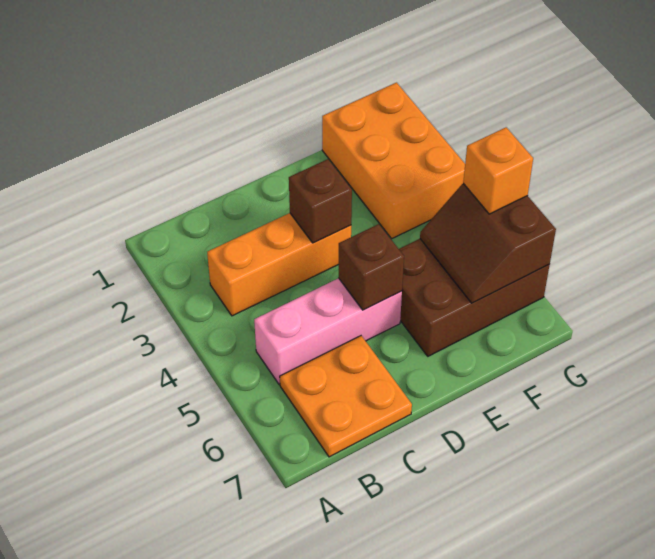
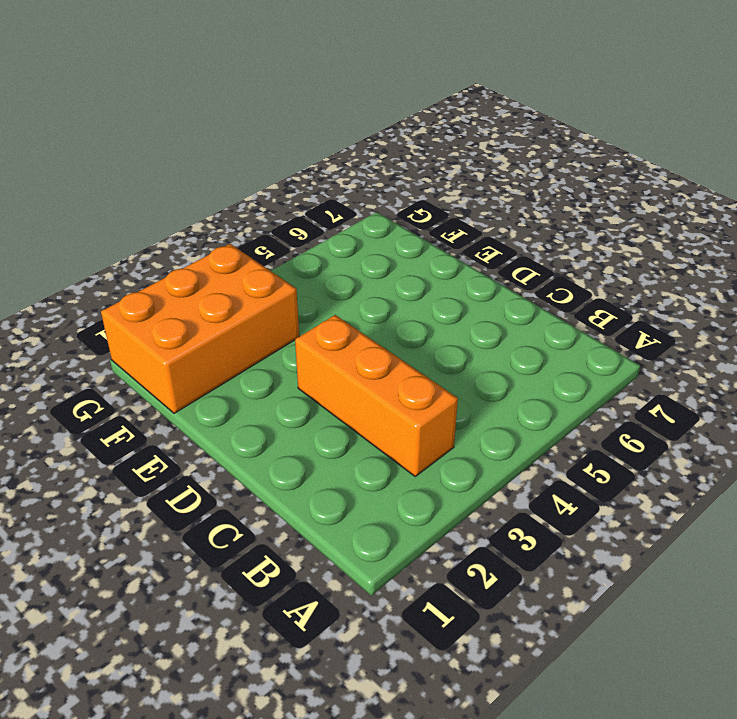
none -> pink brick B5:D5 level 1
none -> orange plate B6:C7 level 1

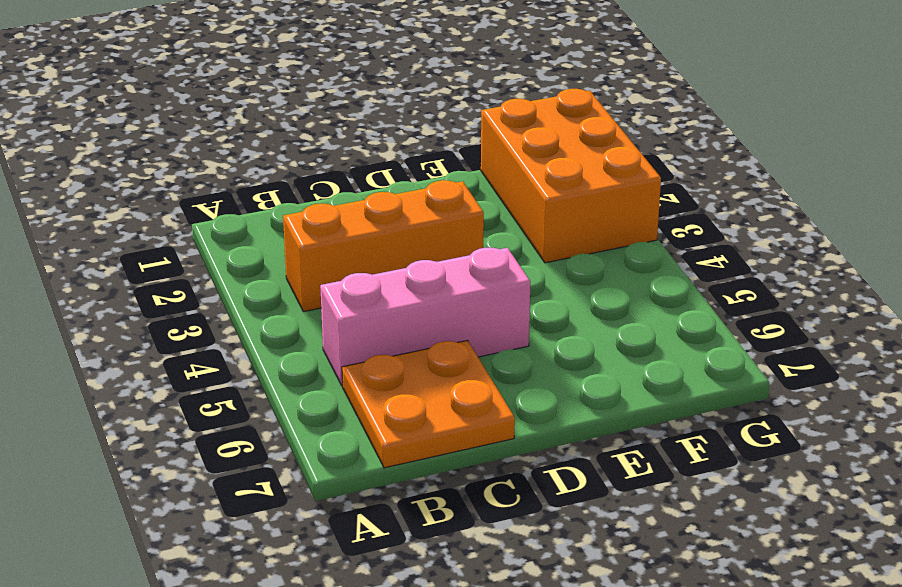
none -> brown brick E5:G6 level 1
none -> brown brick D3 level 2

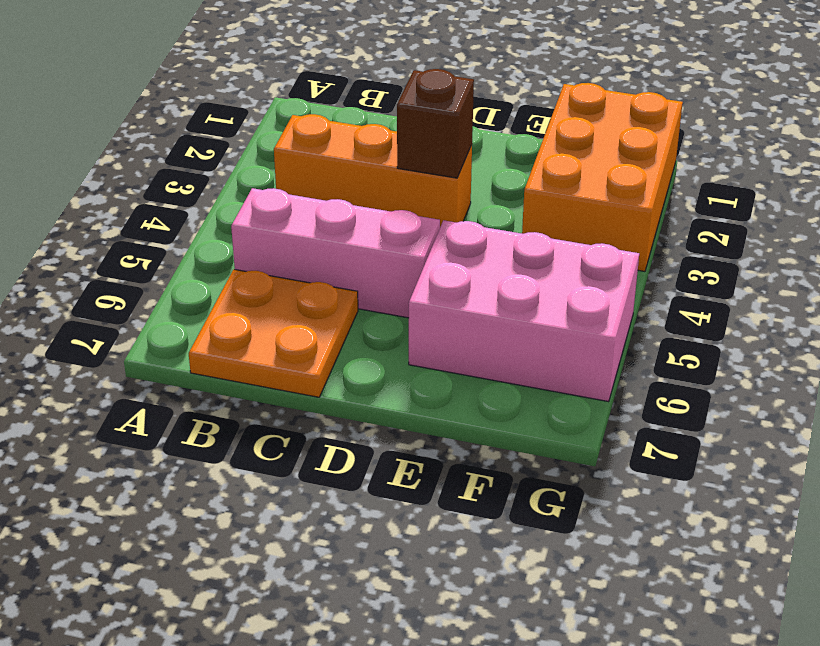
pink brick E5:G6 level 1 -> brown brick E5:G6 level 1
none -> brown brick D5 level 2
none -> brown slope F5:G6 level 2 top G

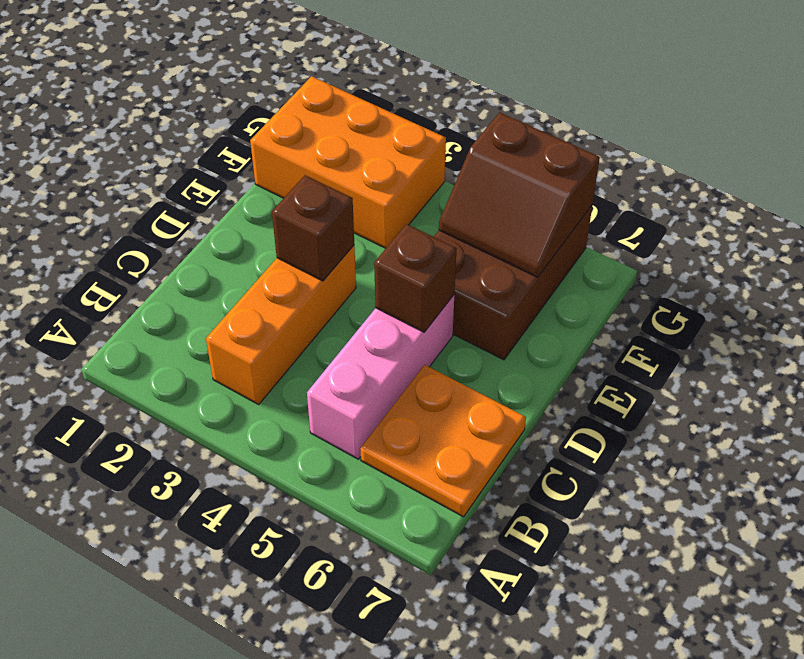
none -> orange brick G5 level 3

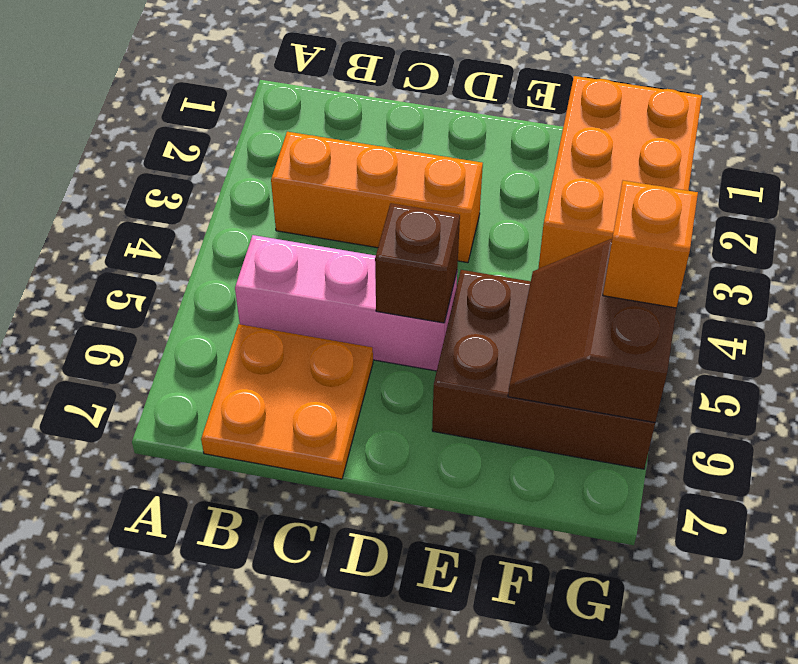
none -> brown brick D3 level 2

